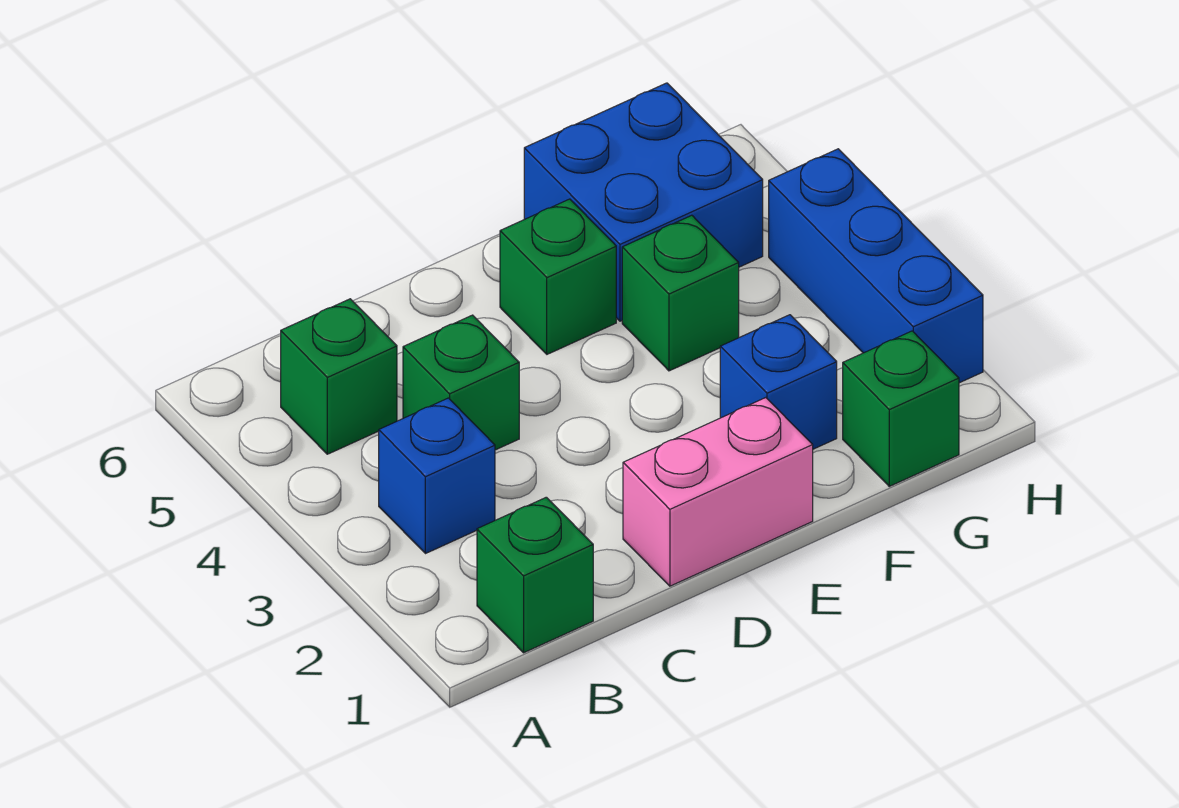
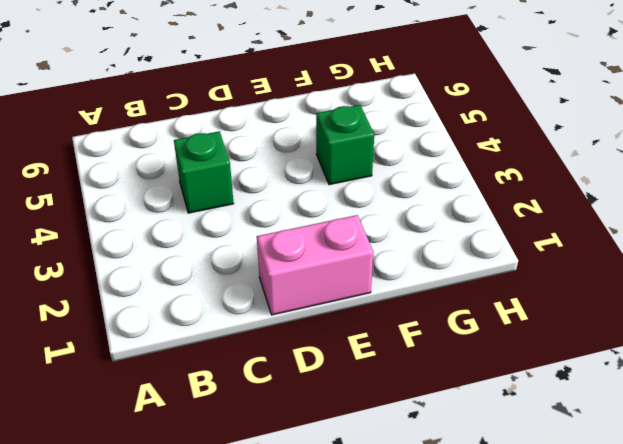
none -> green brick B1 level 1
none -> blue brick B3 level 1

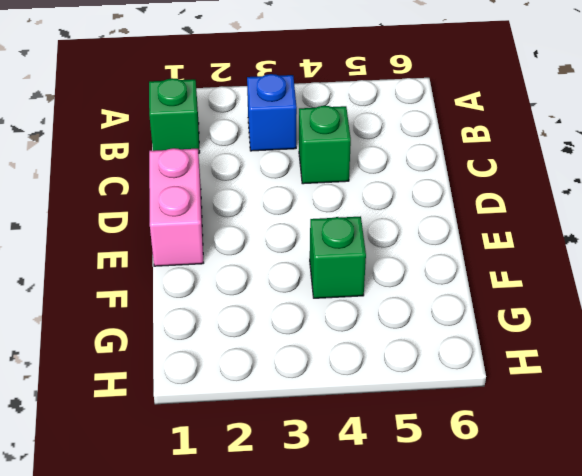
none -> green brick B5 level 1
none -> green brick E5 level 1

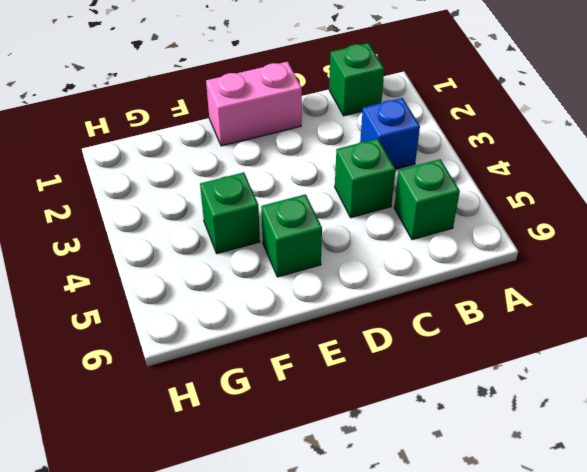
none -> blue brick F2 level 1
none -> blue brick F5:G6 level 1

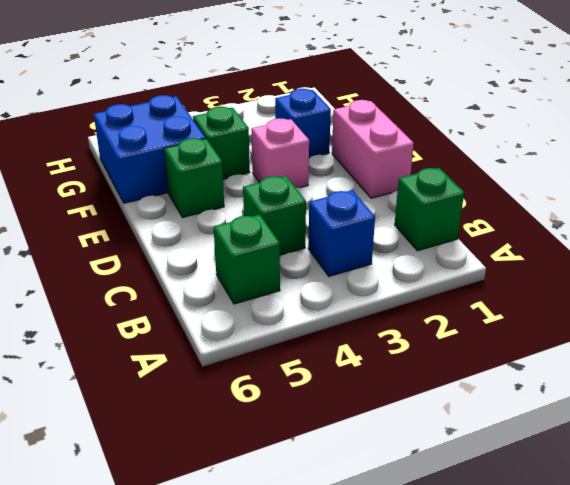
pink brick E3 level 1 -> none
none -> green brick G1 level 1
none -> blue brick H2:H4 level 1

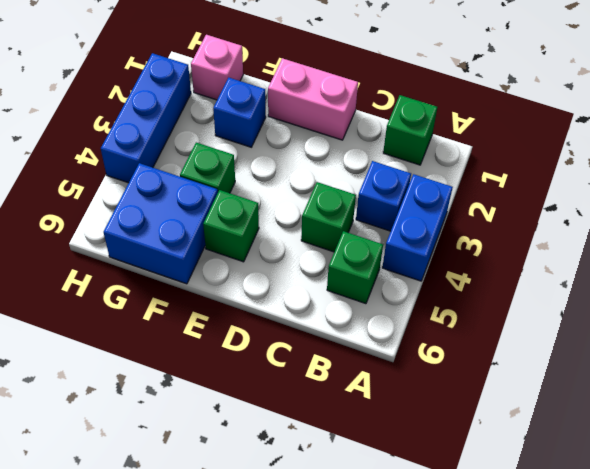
blue brick A3:A4 level 1 -> none
pink brick G1 level 1 -> green brick G1 level 1

